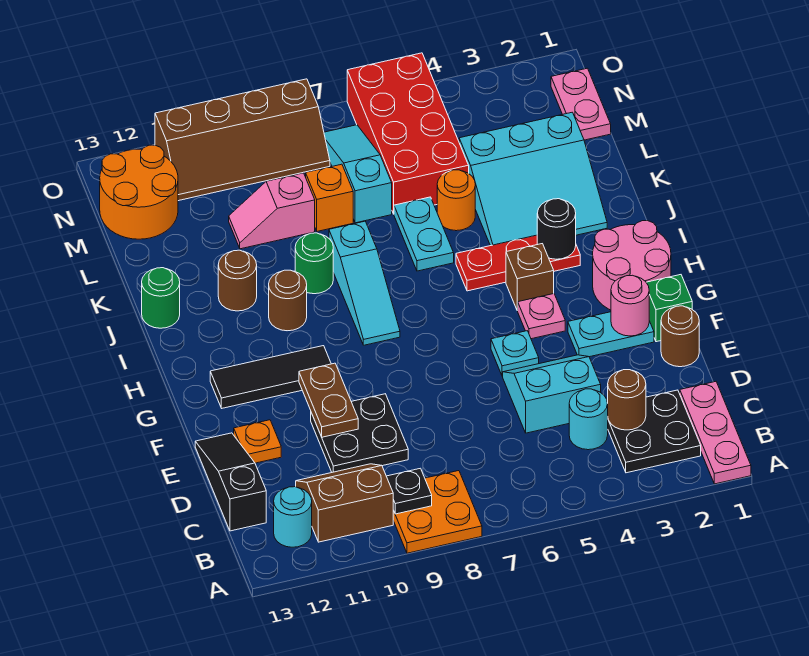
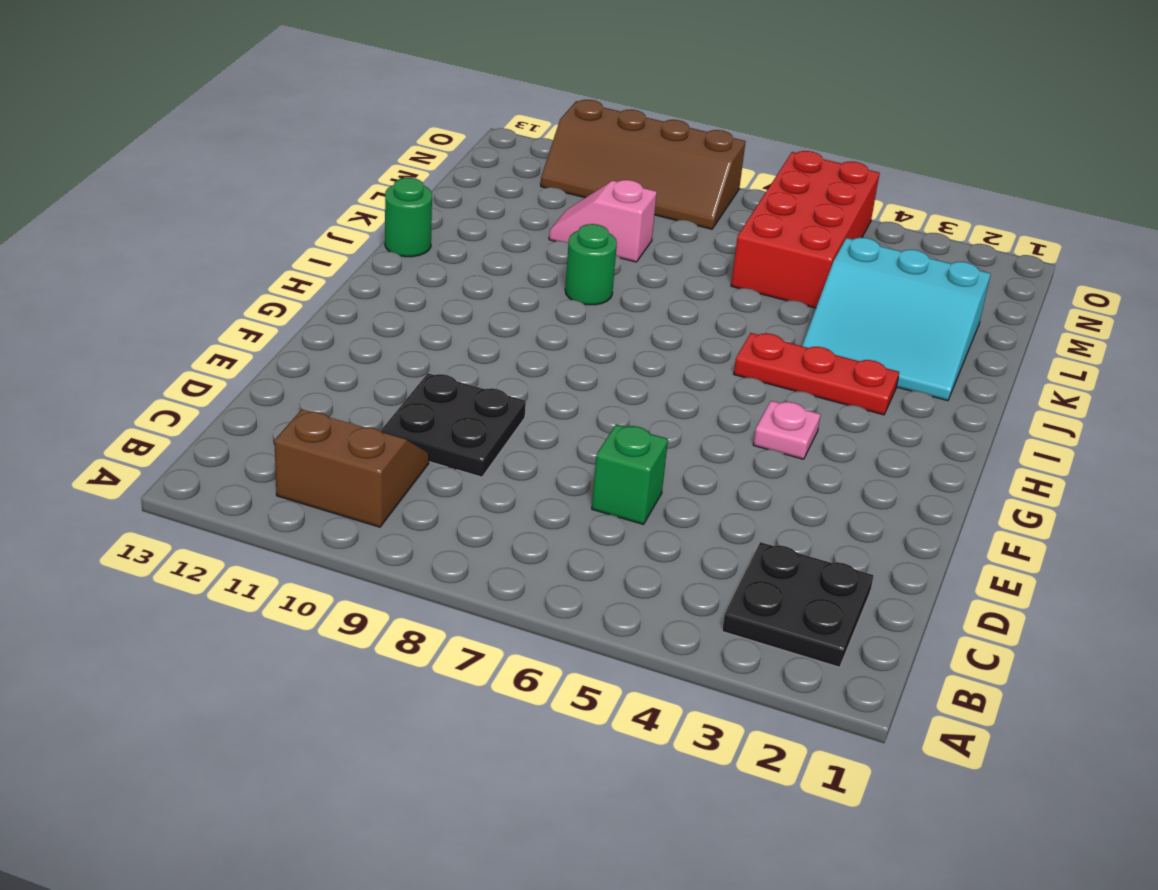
green brick D6 level 1 -> green brick F1 level 1
none -> pink plate A1:C1 level 1
none -> orange plate A8:B9 level 1
none -> cyan round brick B12 level 1
none -> cyan round brick C4 level 1

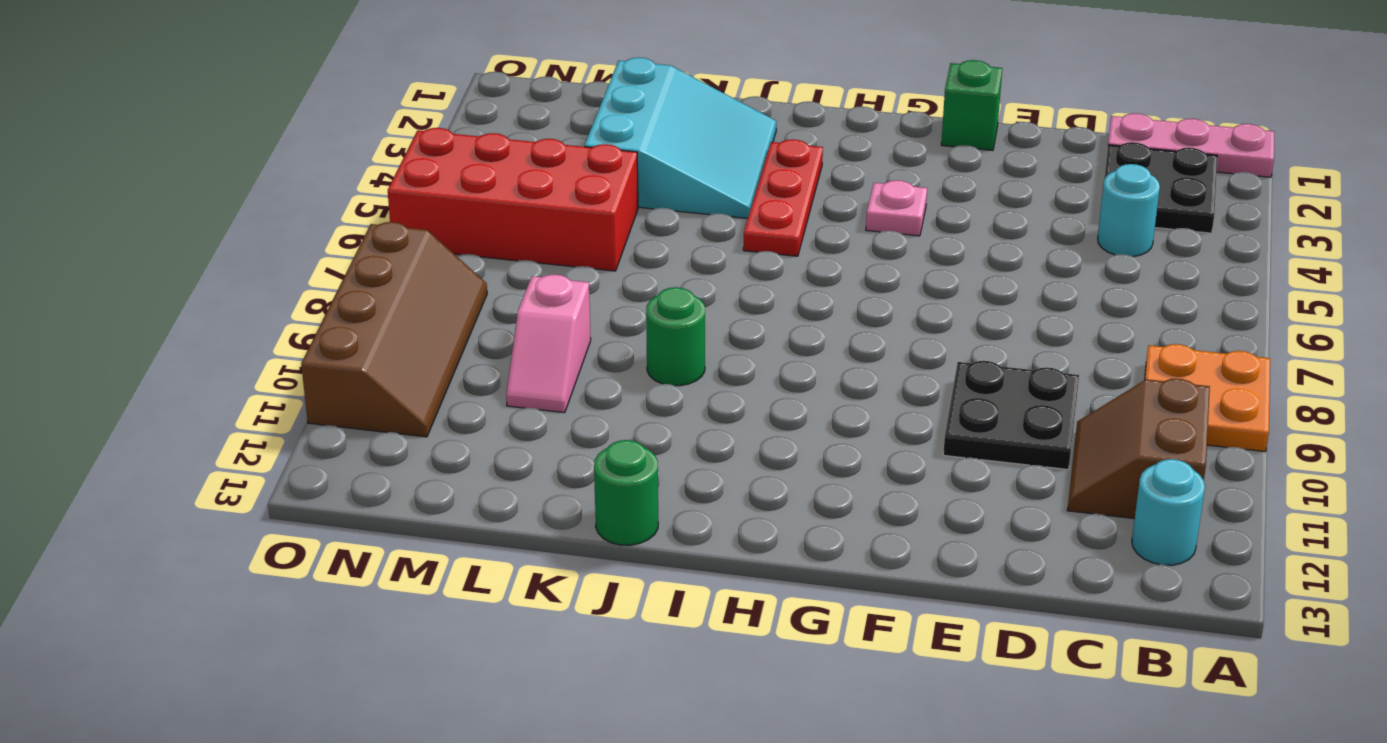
none -> black slope C13:E13 level 1 top C
none -> cyan slope D4:E5 level 1 top D
none -> brown round brick E1 level 1
none -> orange plate E12 level 1

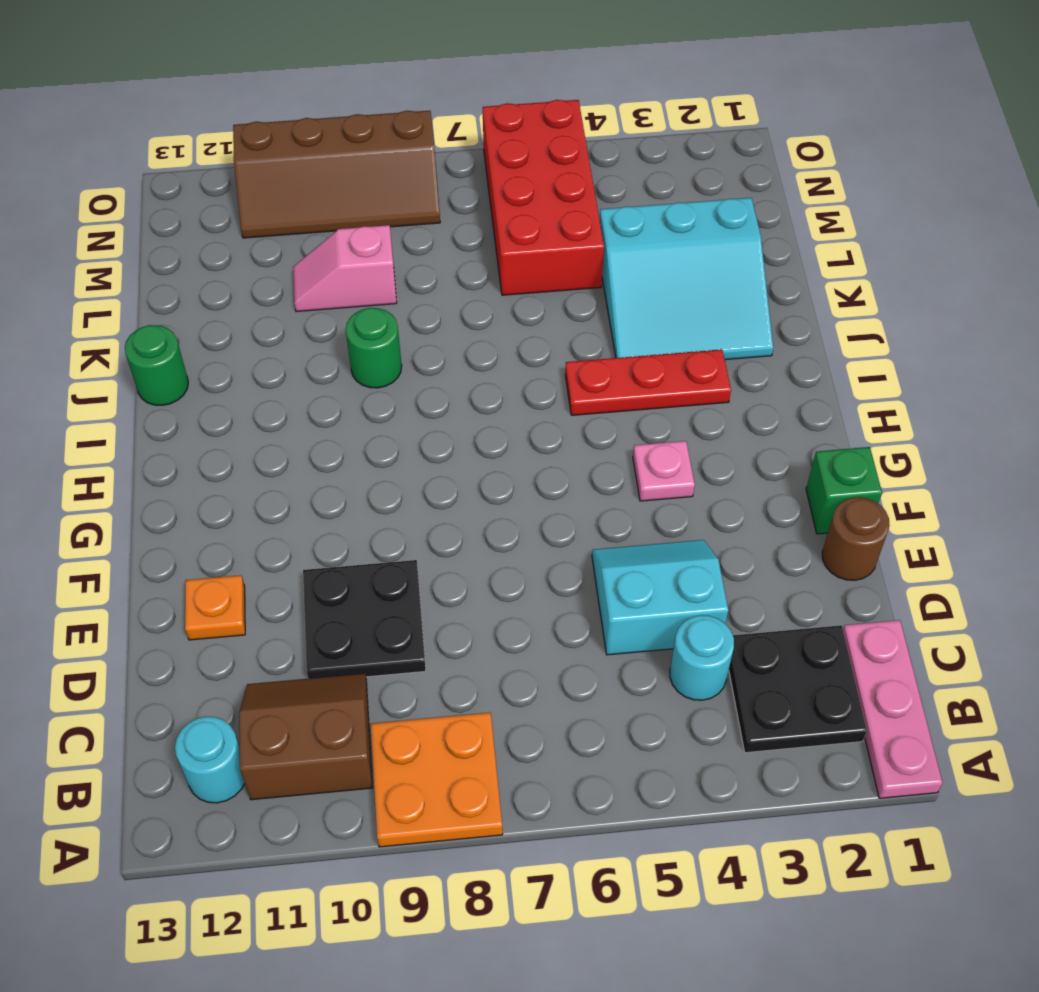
none -> black slope C13:E13 level 1 top C
none -> cyan plate F2:F3 level 1
none -> cyan plate F5 level 1
none -> pink round brick G1:H2 level 1

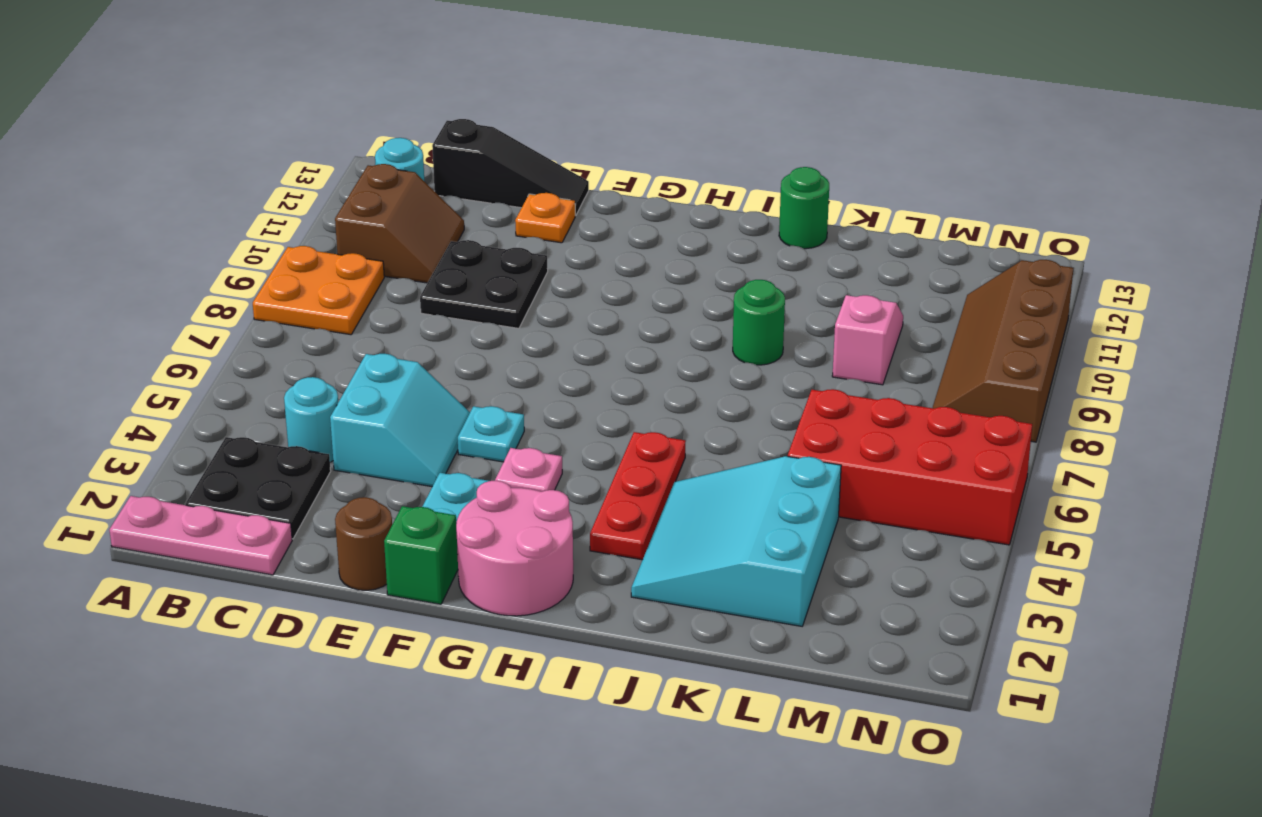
none -> black tile G10:G12 level 1
none -> brown brick H4 level 1
none -> cyan slope H8:J8 level 1 top J
none -> brown round brick I10 level 1

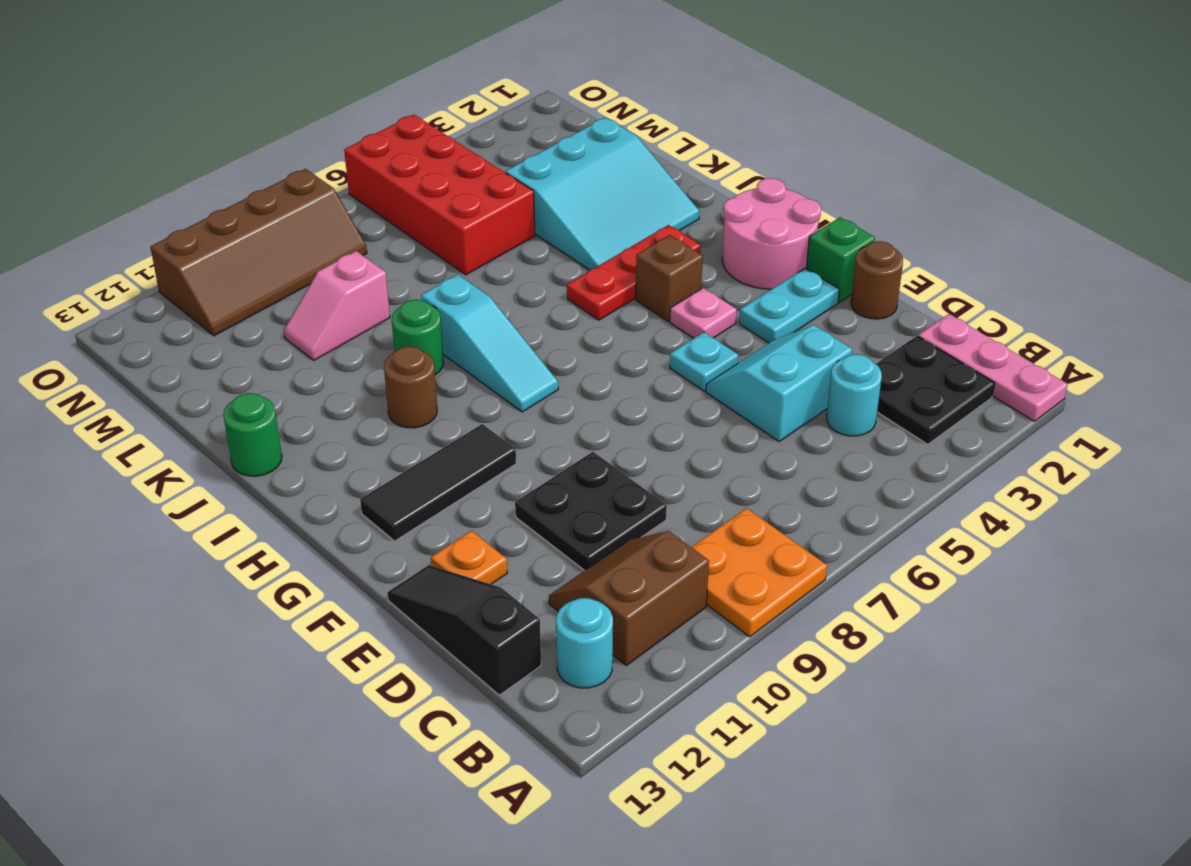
none -> cyan plate J6:K6 level 1
none -> brown round brick J11 level 1
none -> orange round brick K5 level 1
none -> cyan slope L7:N7 level 1 top L

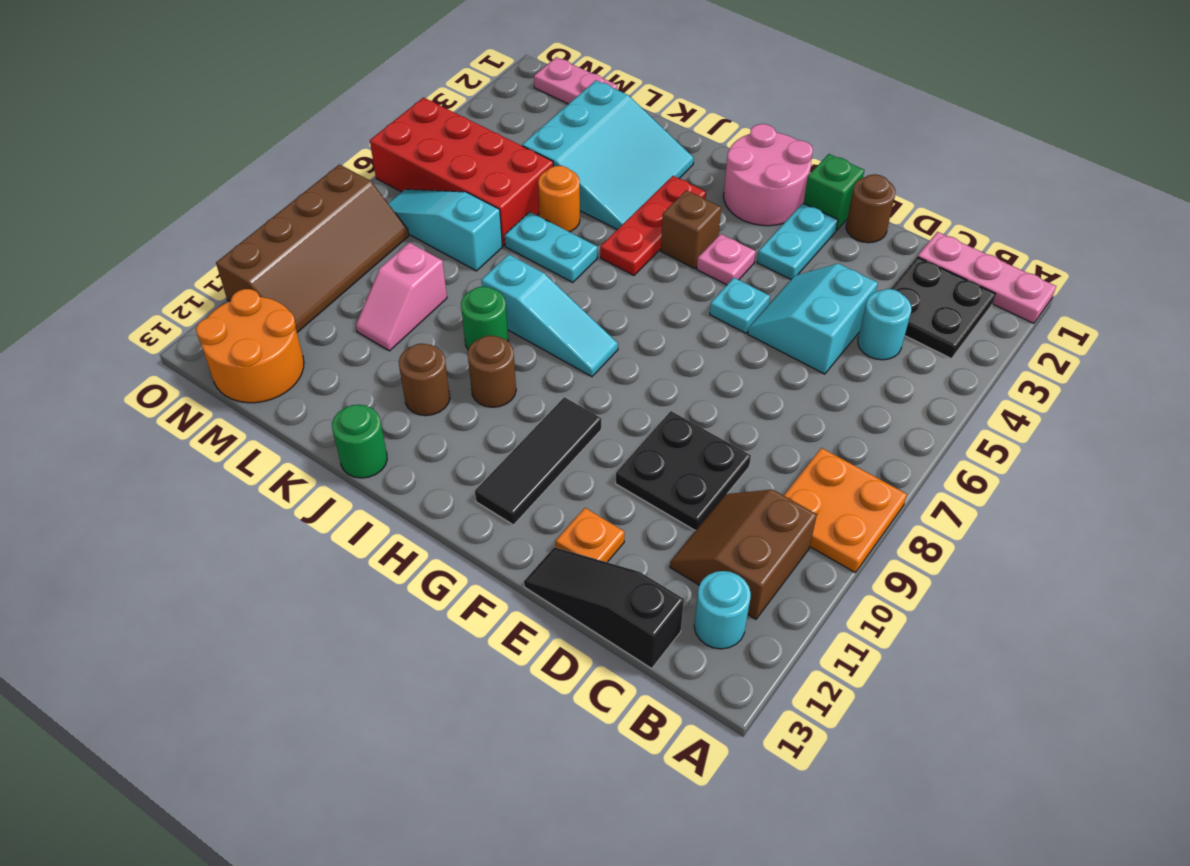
none -> orange brick L8 level 1
none -> black plate B9 level 2
none -> brown round brick C3 level 2
none -> brown plate E10:F10 level 2

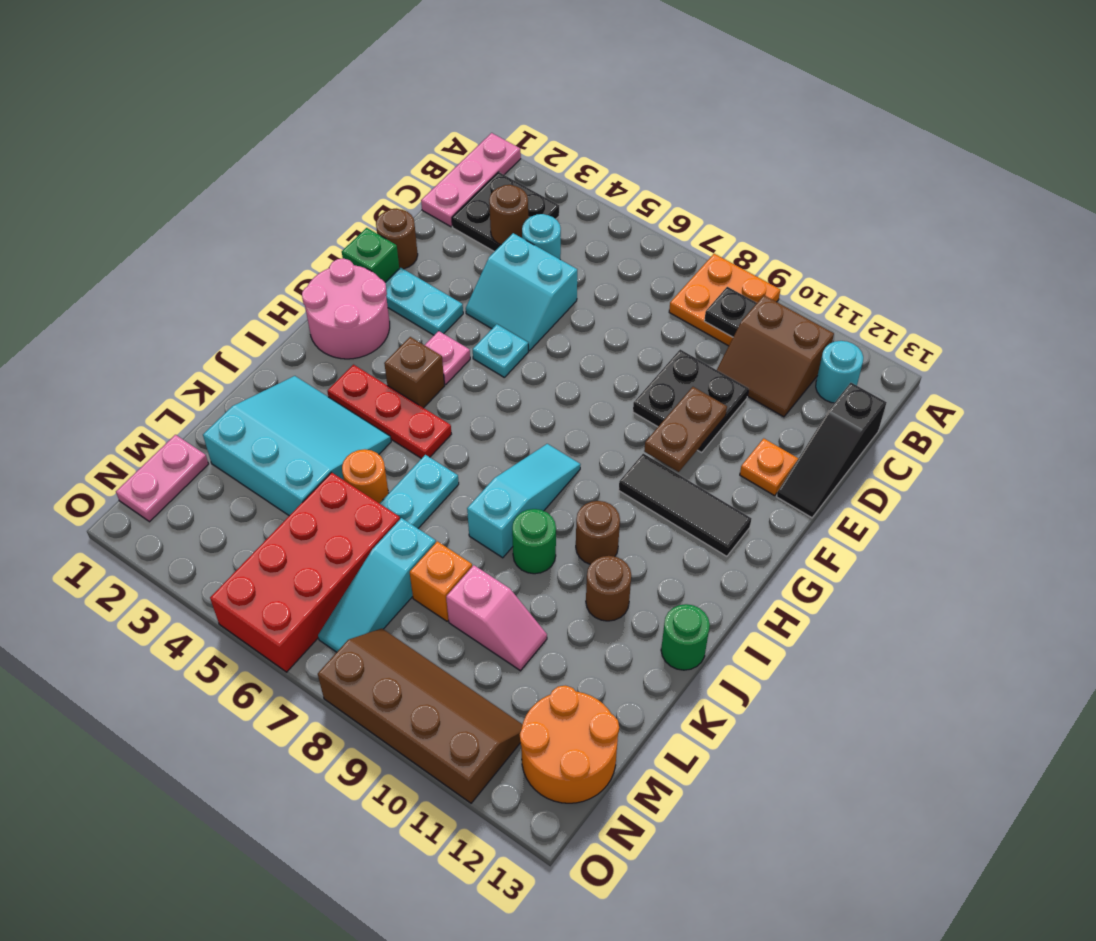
none -> pink round brick F2 level 2
none -> black round brick I3 level 2

